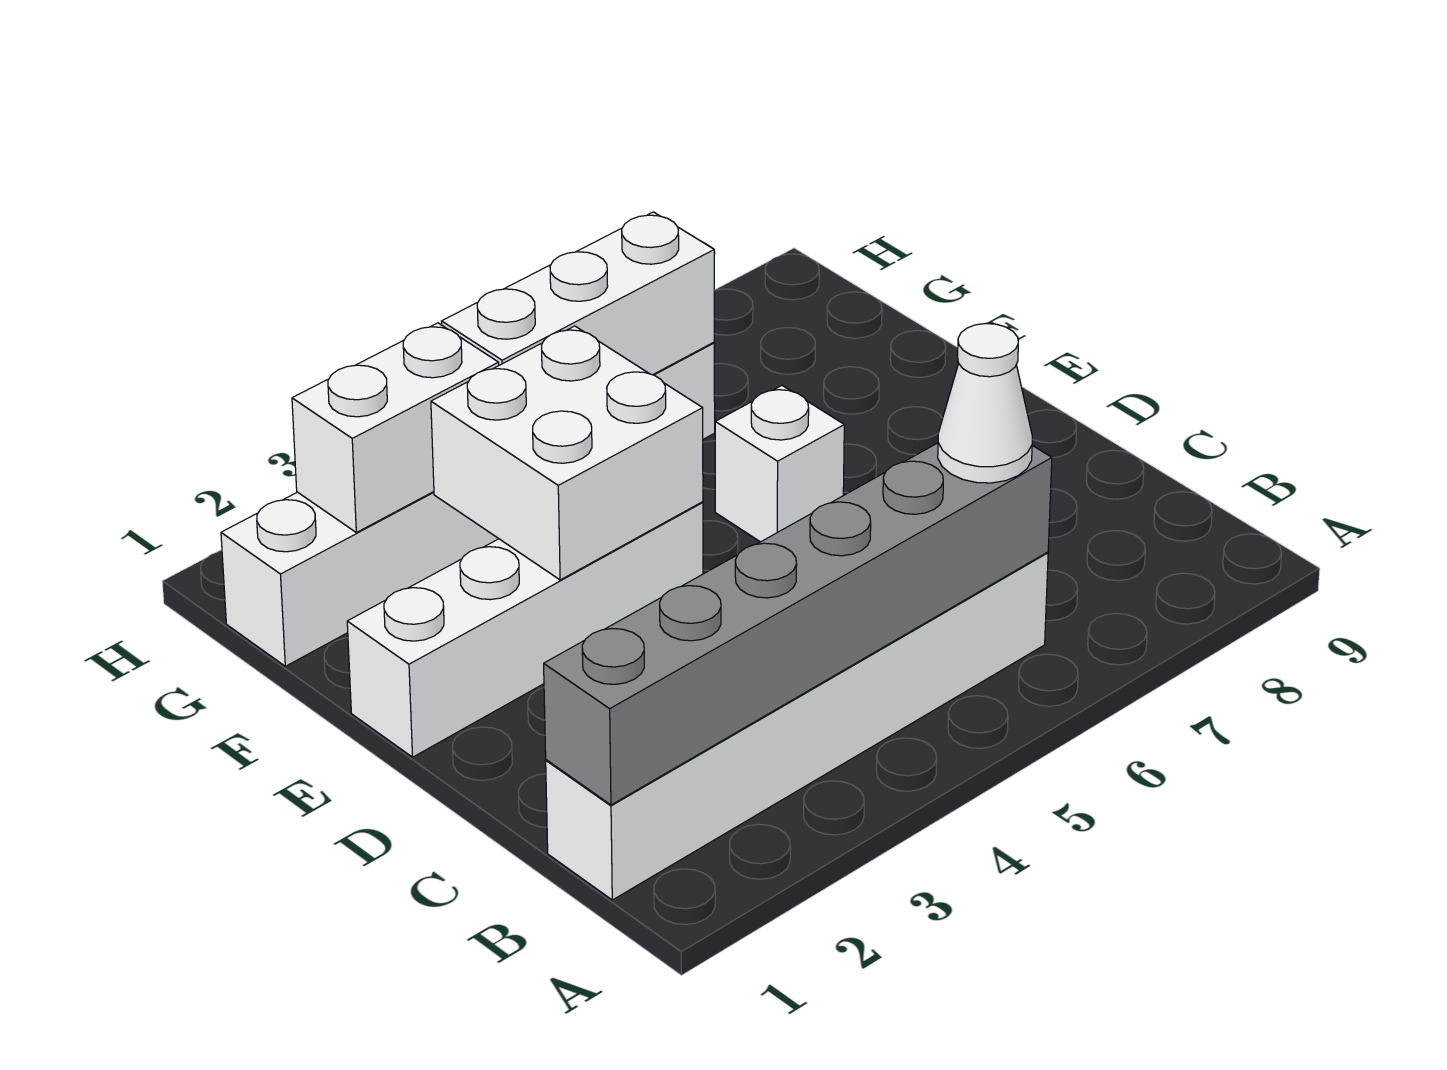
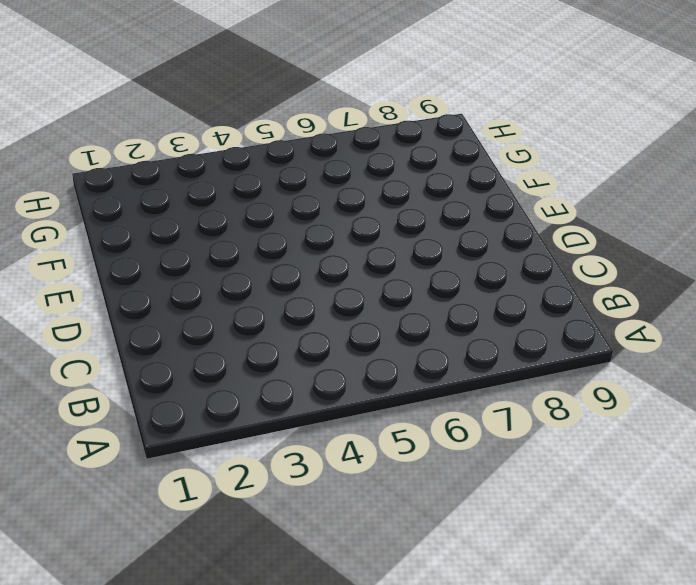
none -> white brick B1:B6 level 1
none -> white brick E1:E4 level 1

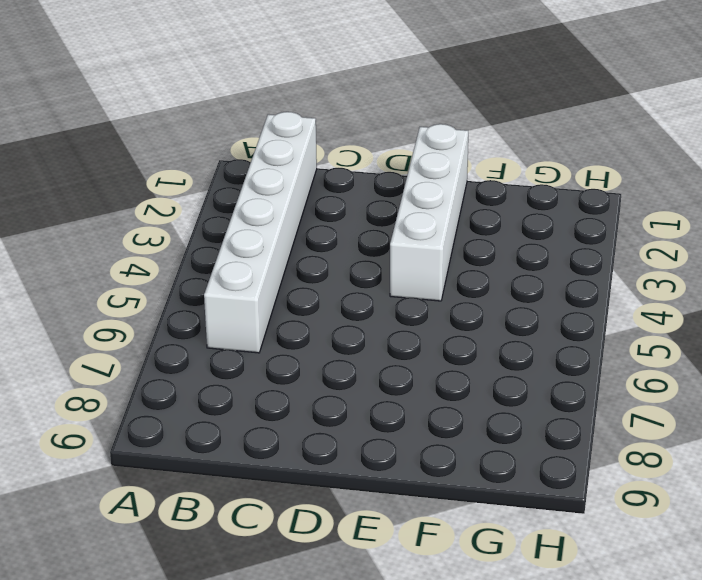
none -> white brick E6 level 1
none -> white brick G1:G6 level 1

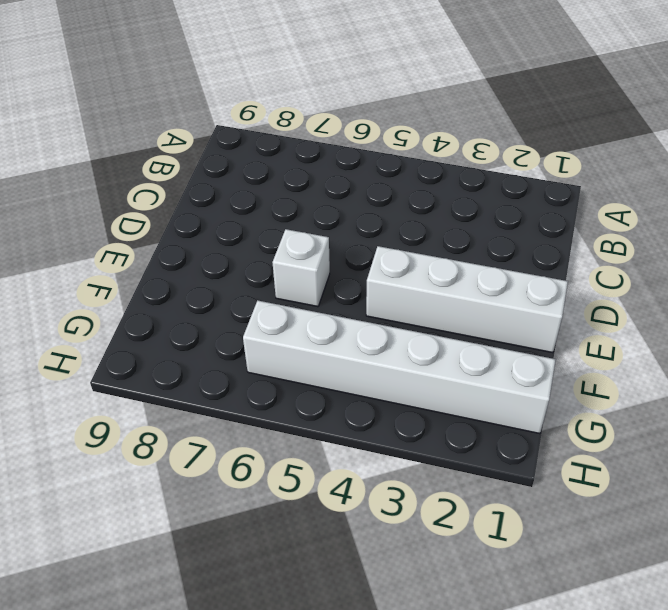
none -> white brick B1:B6 level 1
none -> grey brick B1:B6 level 2

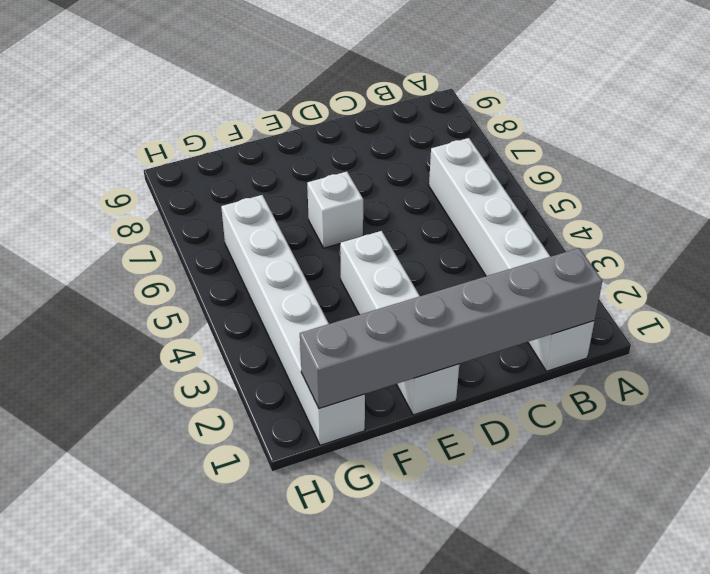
grey brick B1:G1 level 2 -> grey brick B1:B6 level 2
none -> white brick E3:F4 level 2
none -> white brick G2:G3 level 2

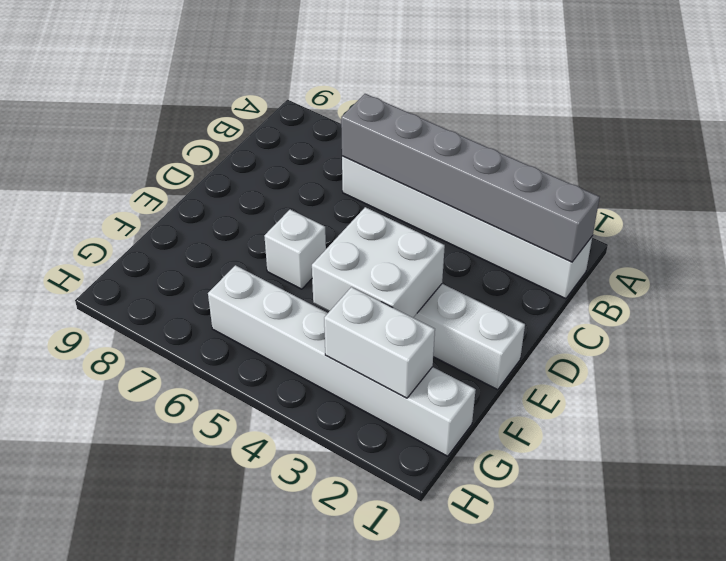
none -> white brick G4:G6 level 2
none -> white cone B6 level 3

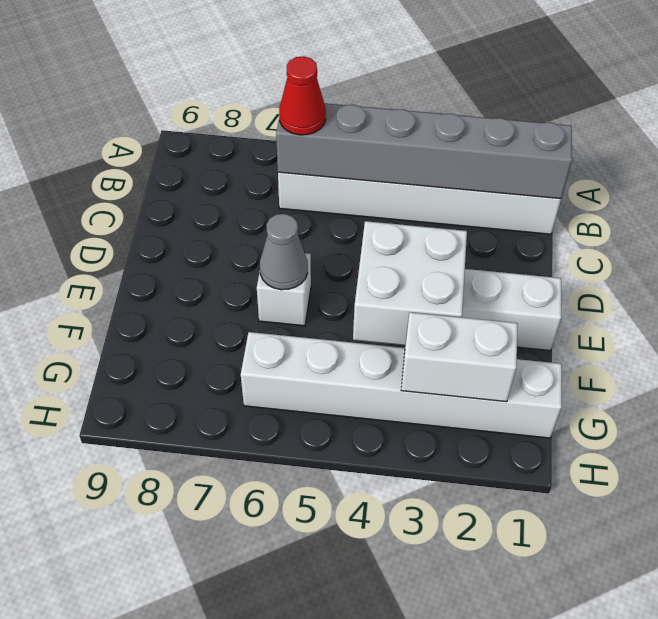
red cone B6 level 3 -> white cone B6 level 3
grey cone E6 level 2 -> none
none -> white brick G4:G6 level 2

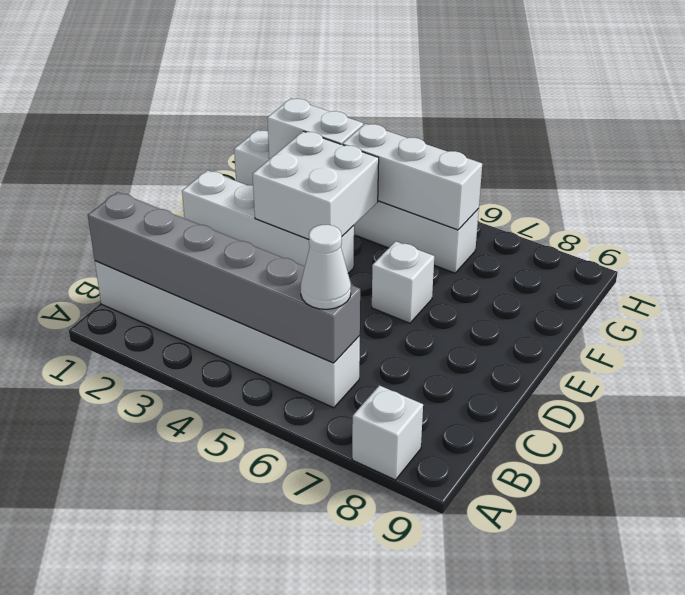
white brick A8 level 1 -> none

